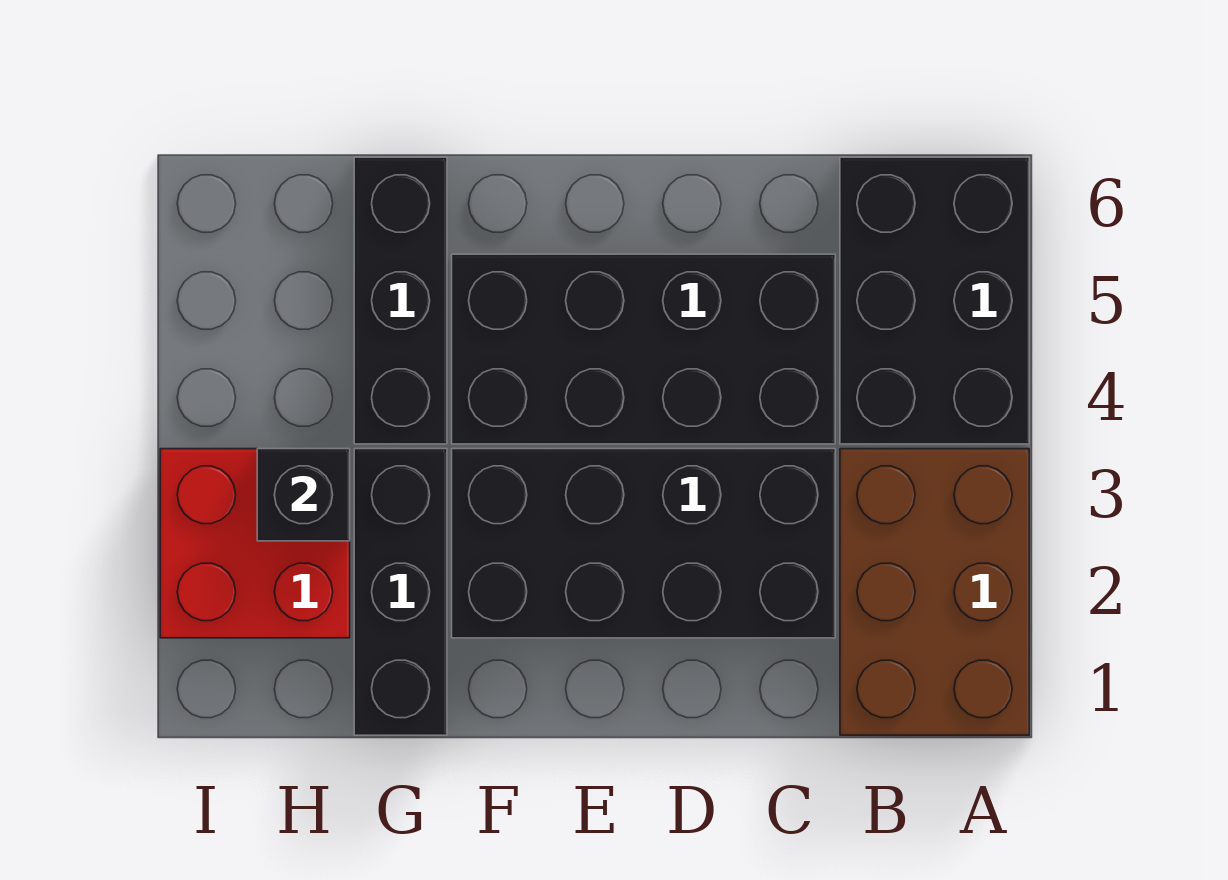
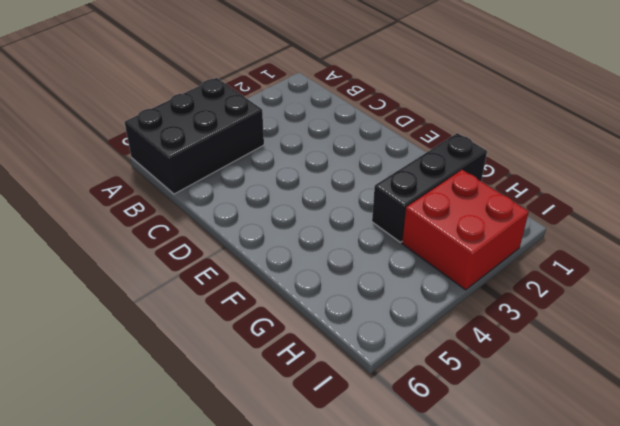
none -> brown brick A1:B3 level 1
none -> black brick C2:F3 level 1

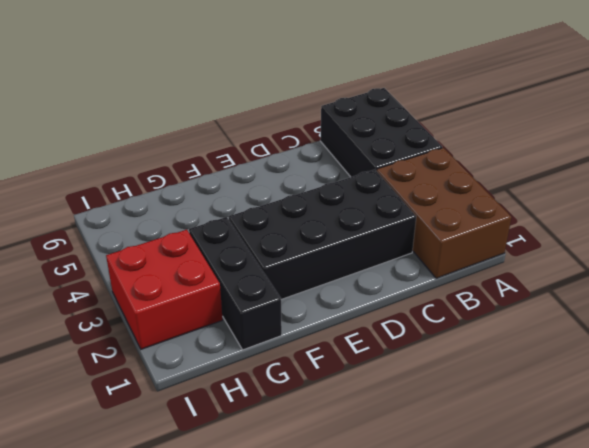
none -> black brick C4:F5 level 1
none -> black brick G4:G6 level 1

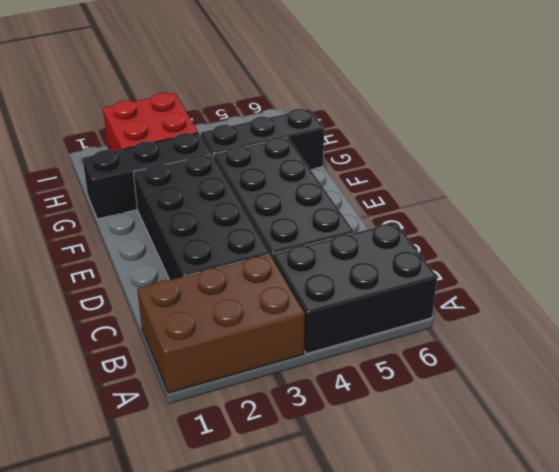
none -> black brick H3 level 2

